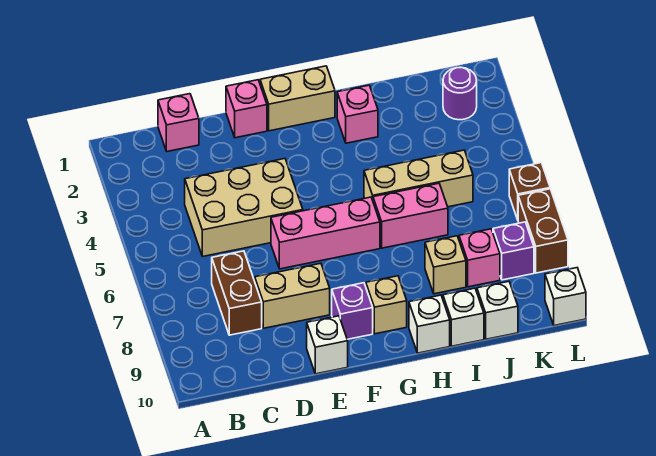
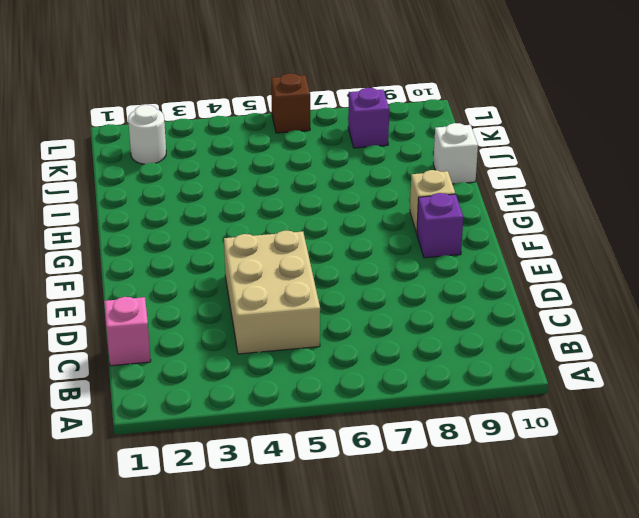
white round brick K2 level 1 -> purple round brick K2 level 1
none -> brown brick C7:C8 level 1
none -> tan brick D8:E8 level 1
none -> pink brick E1 level 1

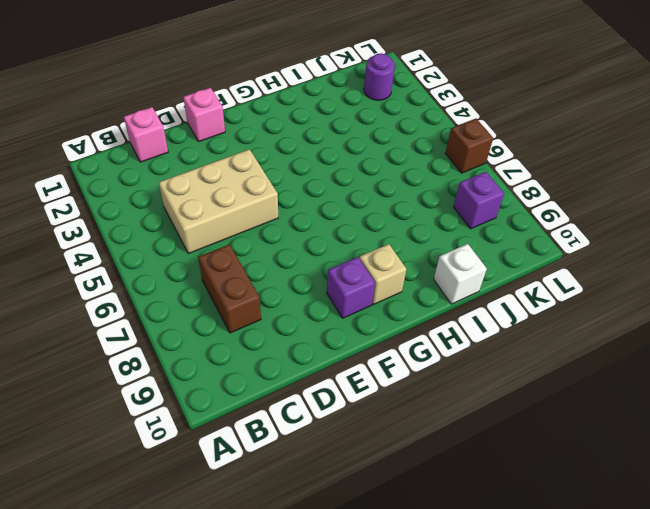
none -> tan brick D8:E8 level 1
none -> pink brick E6:G6 level 1
none -> white brick E10 level 1

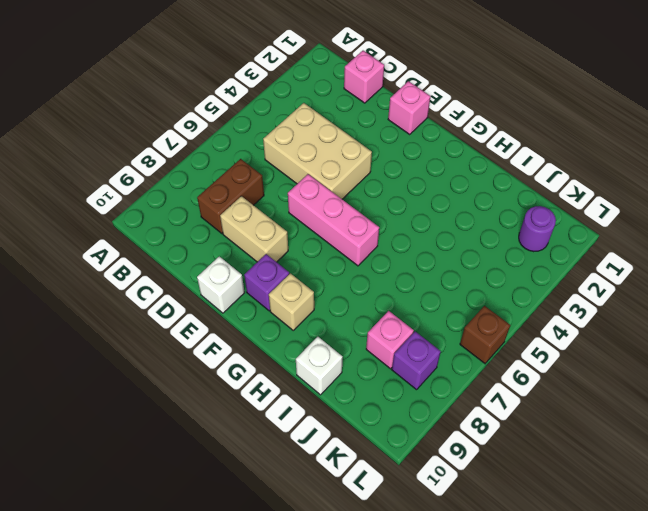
none -> tan brick F1:G1 level 1
none -> pink brick H2 level 1
none -> tan brick H5:J5 level 1

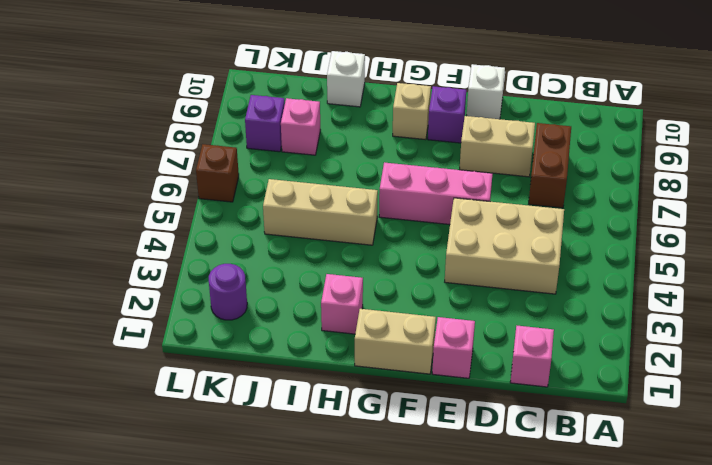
none -> pink brick H6:I6 level 1
none -> white brick H10 level 1
none -> tan brick I8 level 1

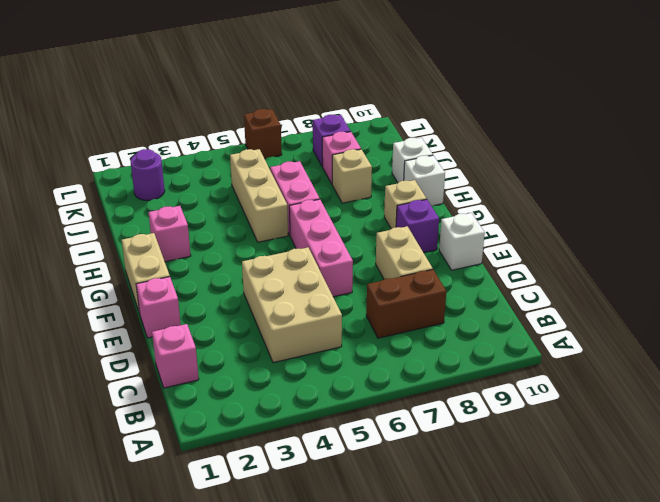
none -> white brick J10 level 1
none -> brown brick L7:L8 level 1
none -> white brick L10 level 1

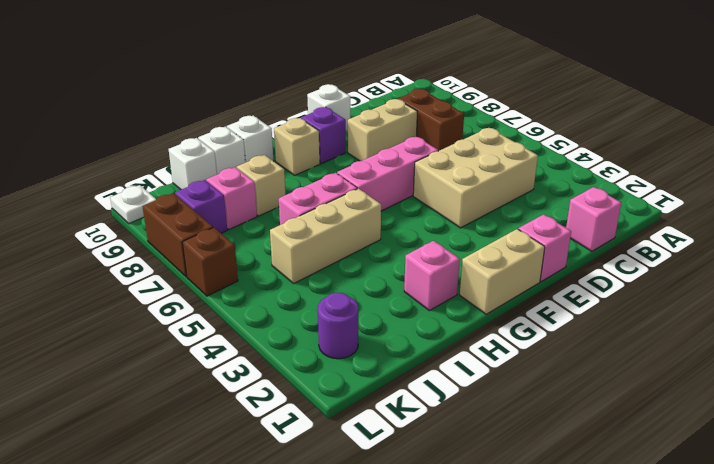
white plate L10 level 1 -> white brick L10 level 1

